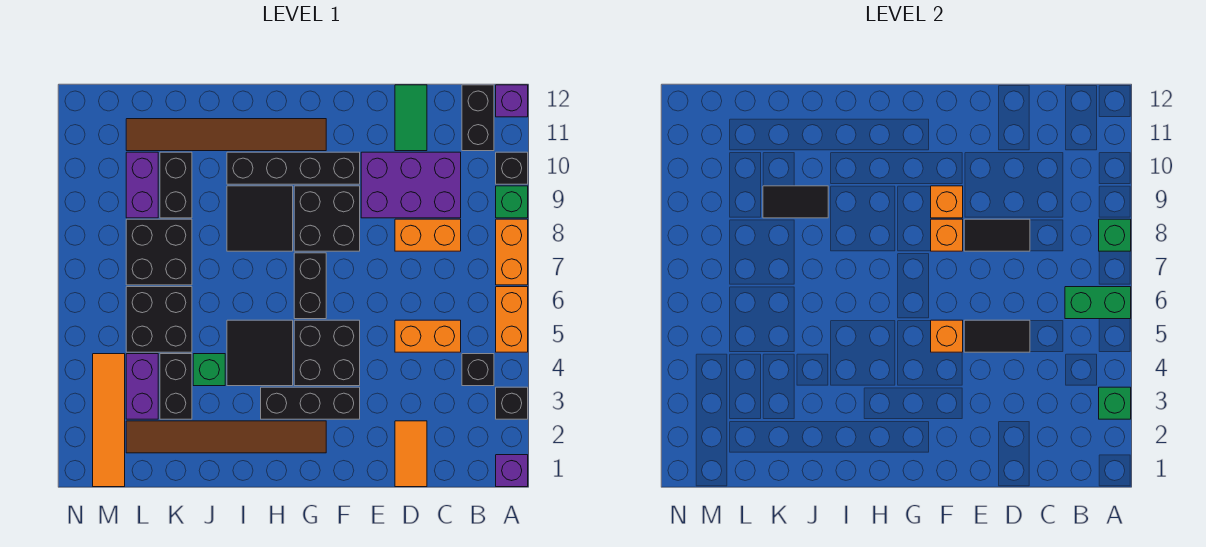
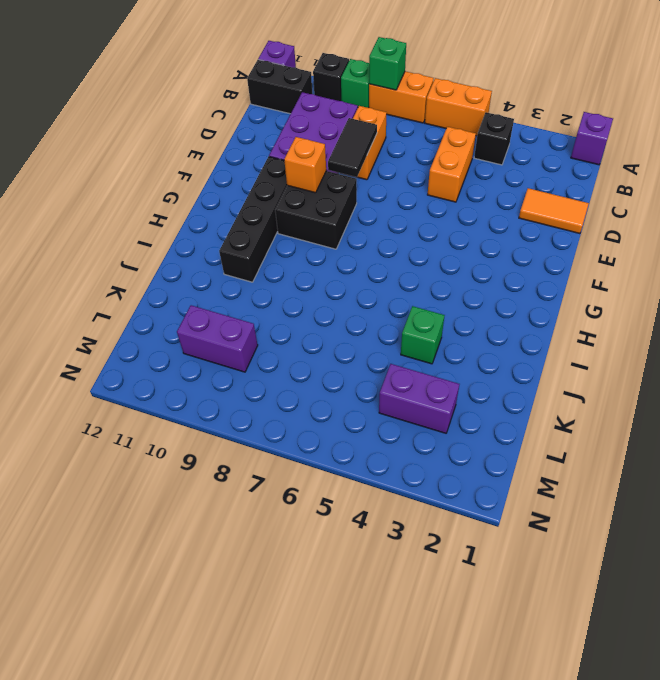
none -> black brick A3 level 1
none -> green tile D11:D12 level 1
none -> black brick F3:H3 level 1
none -> black brick F4:G5 level 1

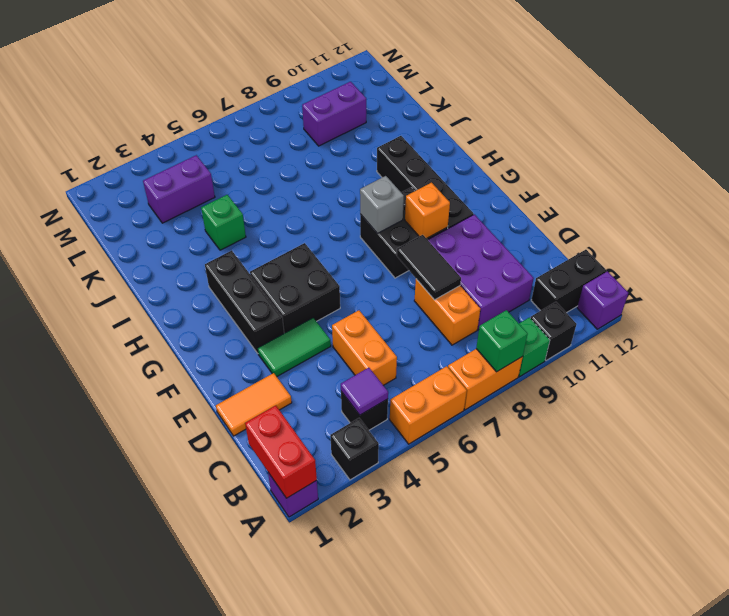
red brick A1:B1 level 2 -> none
purple tile B4 level 2 -> none
green tile E3:E4 level 1 -> green tile D11:D12 level 1
grey brick G8 level 2 -> none
none -> brown tile G2:L2 level 1
none -> black brick G6:G7 level 1
none -> brown tile G11:L11 level 1
none -> black tile H4:I5 level 1

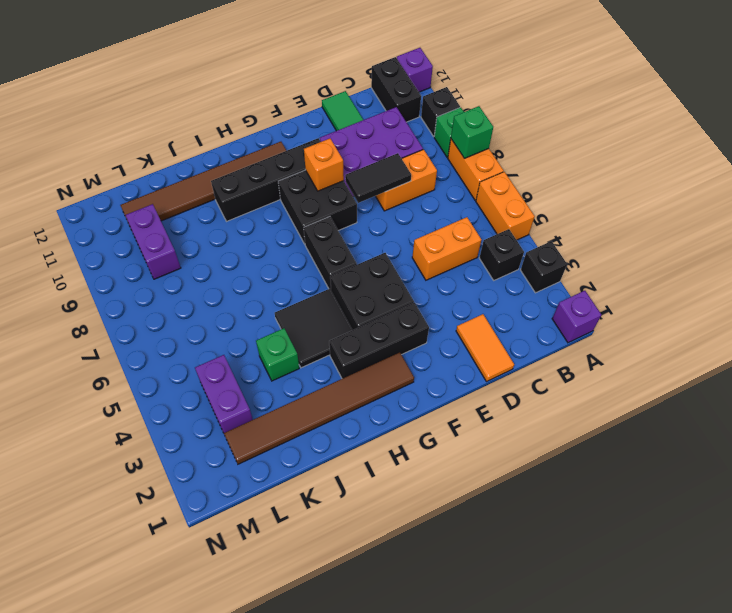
none -> black tile H8:I9 level 1
none -> black brick K3:K4 level 1
none -> black brick K5:L6 level 1
none -> black brick K7:L8 level 1

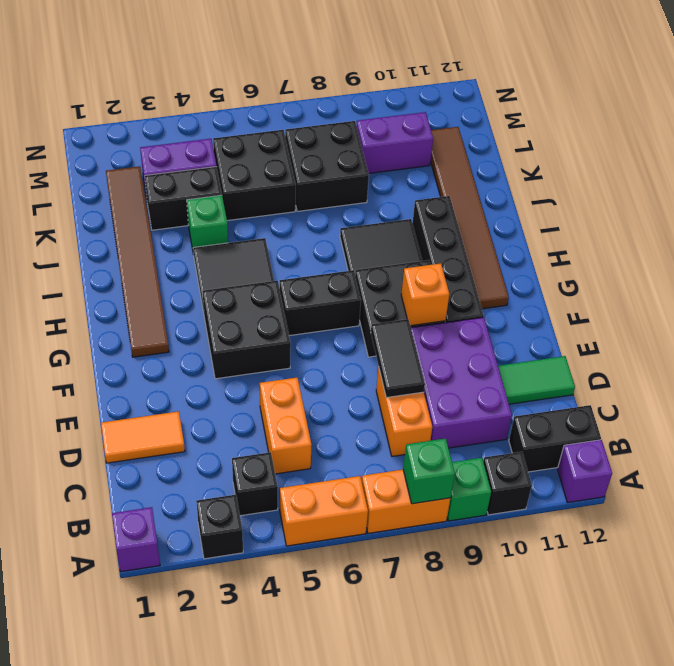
none -> black brick F3:H3 level 1
none -> black brick K9:K10 level 1
none -> orange tile M1:M4 level 1
none -> green brick A3 level 2

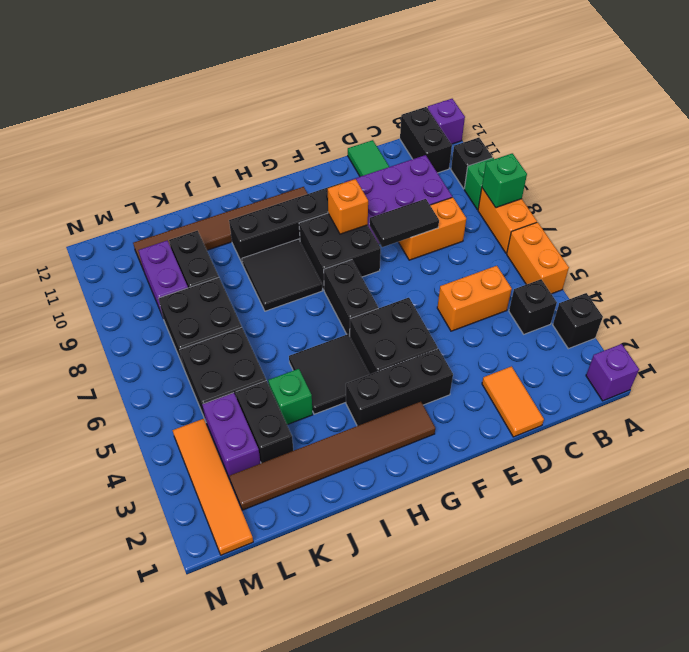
none -> green brick A3 level 2
none -> green brick A6:B6 level 2
none -> black tile D5:E5 level 2
none -> orange brick F5 level 2

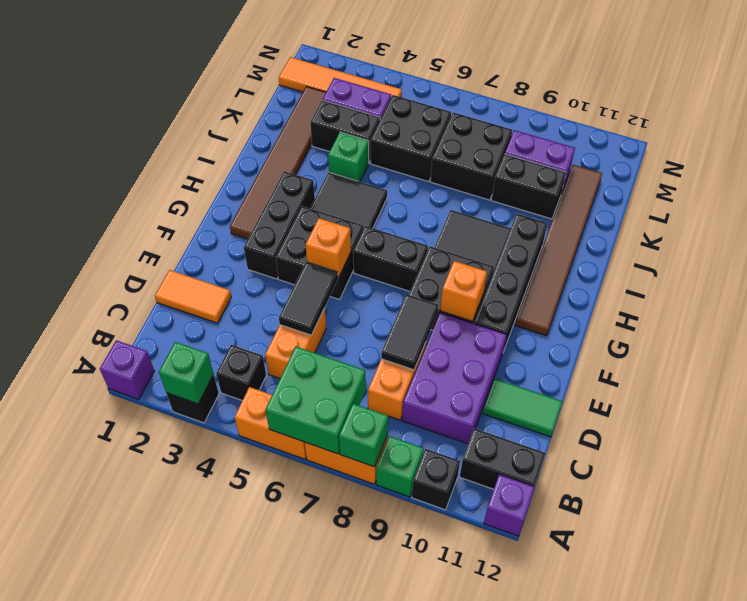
green brick A6:B7 level 2 -> green brick A6:B6 level 2
none -> orange brick F8 level 2
none -> black tile J9:K9 level 2

